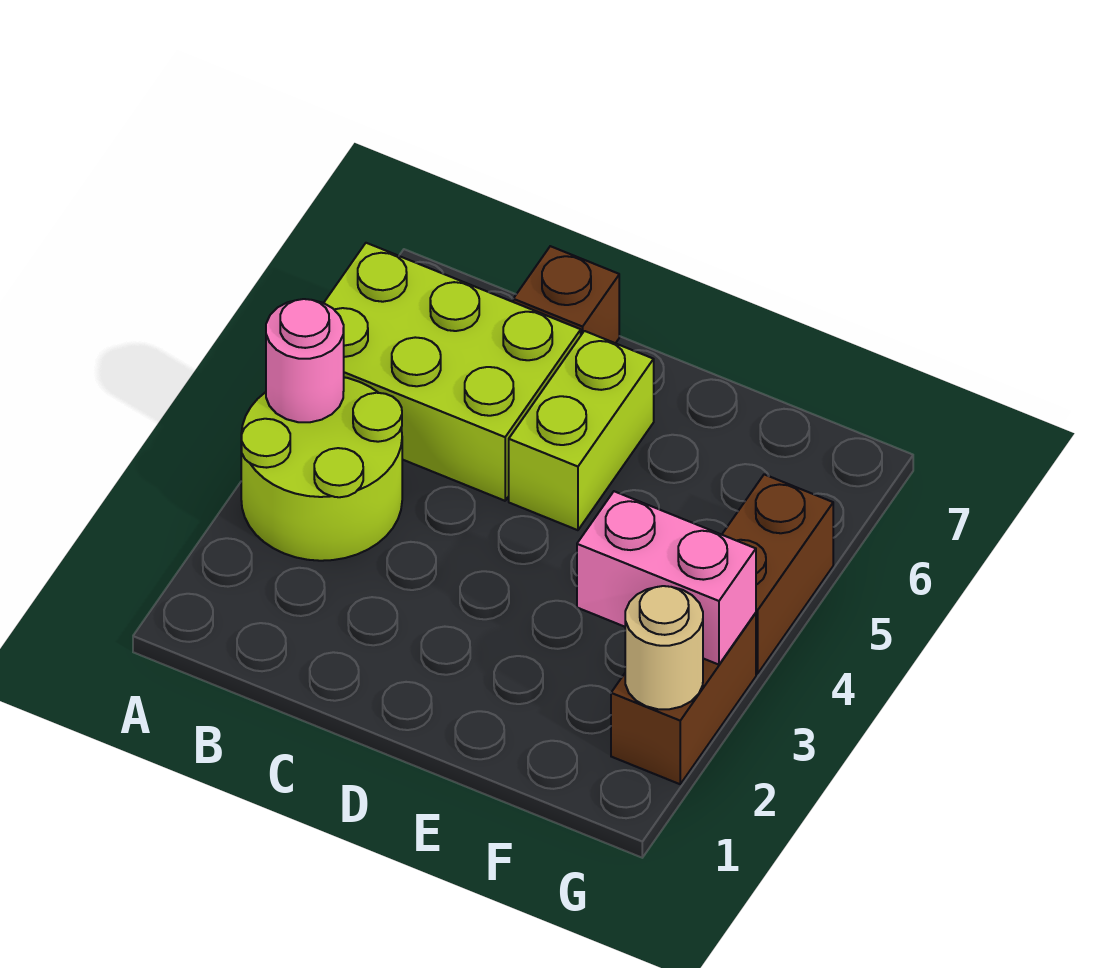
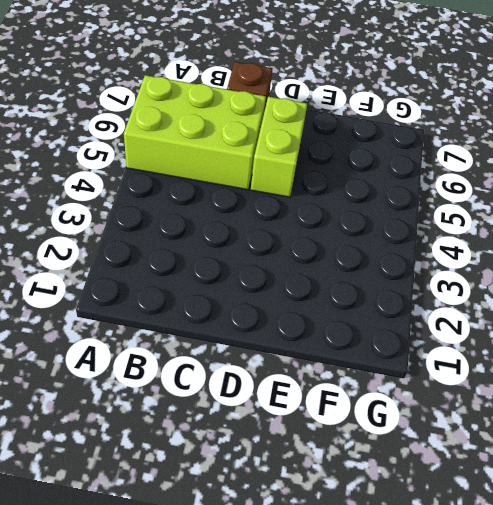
none -> lime round brick A3:B4 level 1
none -> brown brick G2:G3 level 1

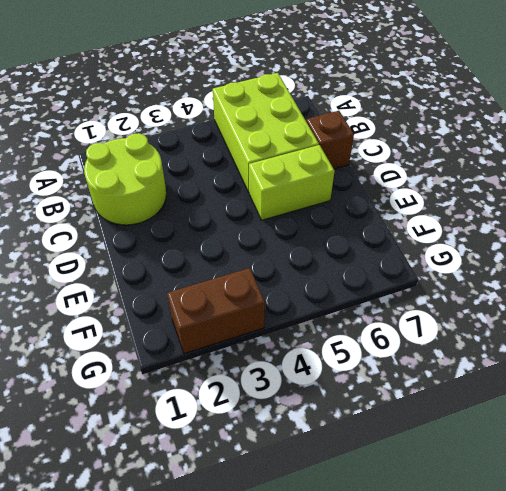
lime round brick B1:C2 level 1 -> lime round brick A3:B4 level 1
none -> brown brick G4:G5 level 1
none -> pink round brick A4 level 2

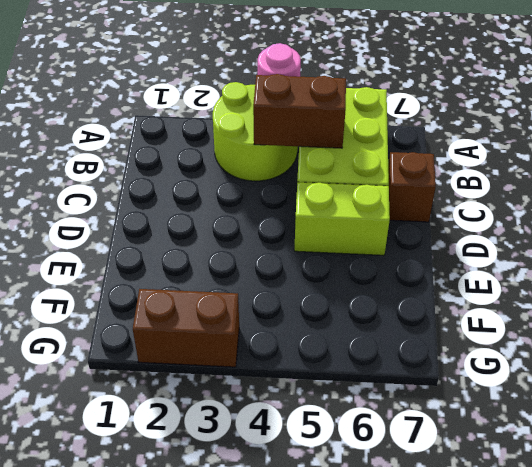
brown brick B4:B5 level 2 -> brown brick G4:G5 level 1
none -> pink brick F3:G3 level 2
none -> tan round brick G2 level 2

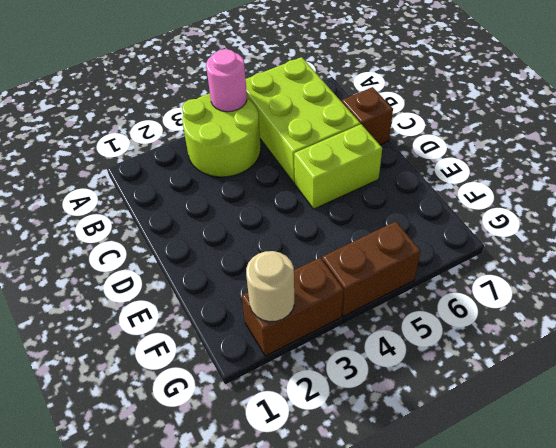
none -> pink brick F3:G3 level 2

